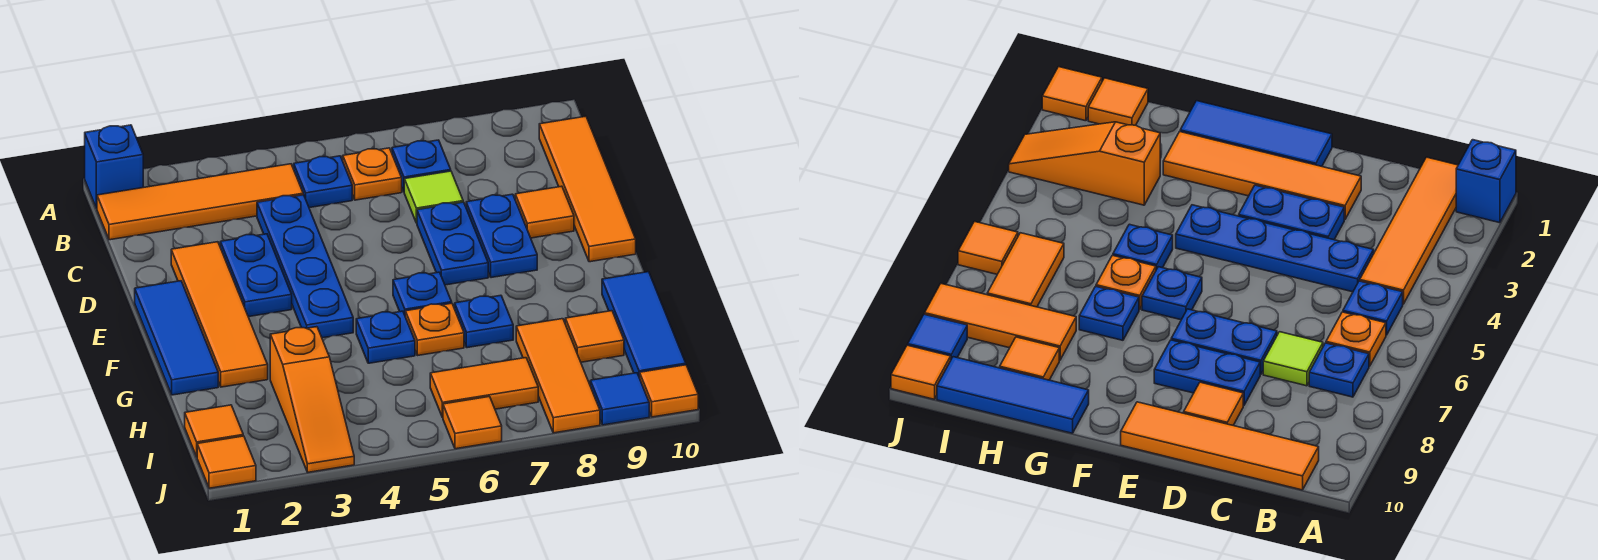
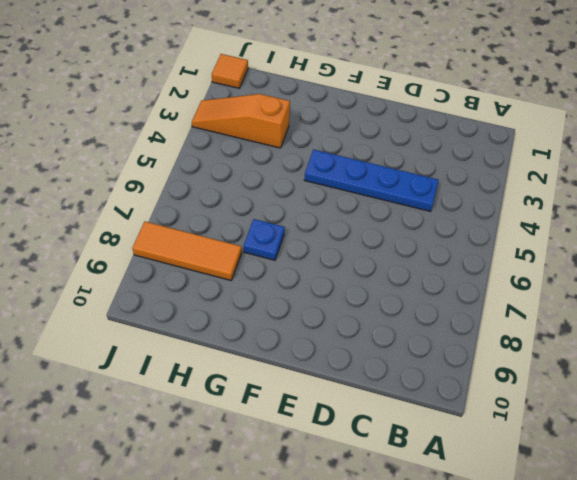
none -> blue brick A1 level 1
none -> orange tile B1:B4 level 1
none -> blue plate B5 level 1

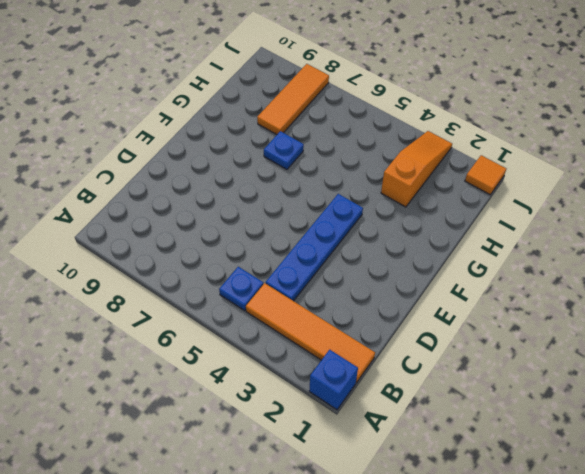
none -> orange plate B6 level 1
none -> blue plate B7 level 1
none -> orange tile B10:E10 level 1

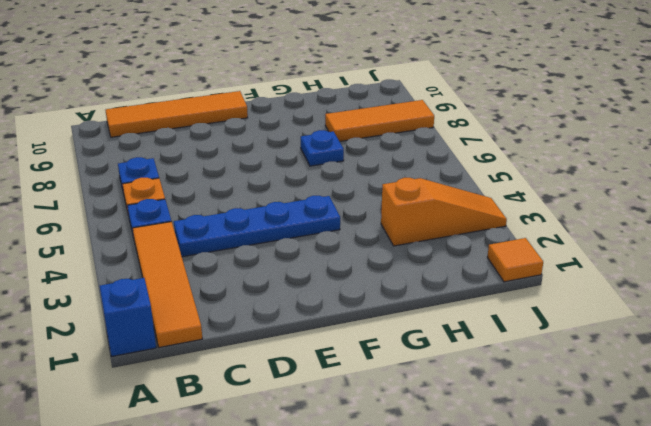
none -> lime tile C7 level 1
none -> orange tile D2:G2 level 1
none -> blue plate D3:E3 level 1

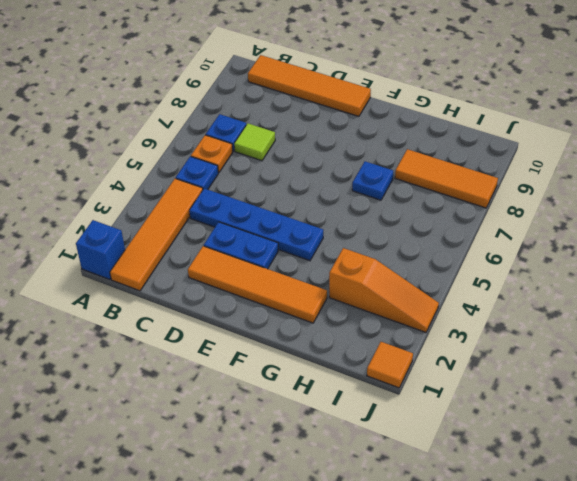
none -> blue plate D7:E7 level 1
none -> blue plate D8:E8 level 1
none -> orange tile D9 level 1

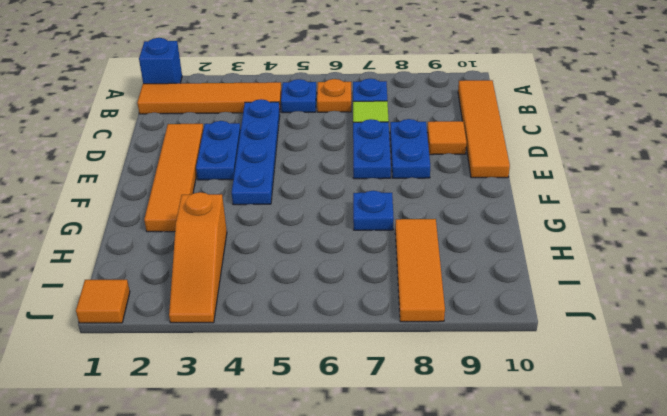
none -> blue tile E1:G1 level 1
none -> blue plate F6 level 1
none -> blue plate G5 level 1

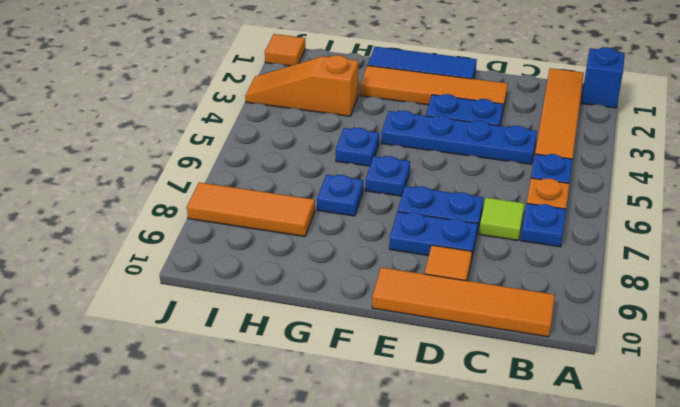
none -> orange plate G6 level 1
none -> blue tile G10:I10 level 1
none -> orange tile H9 level 1

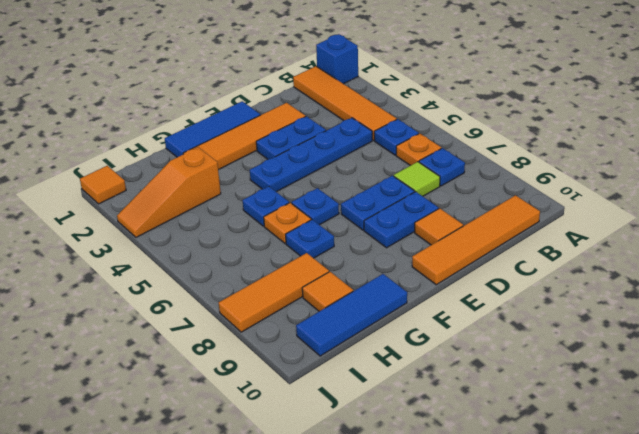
none -> orange tile I1 level 1
none -> orange tile I6:I7 level 1
none -> orange tile J6 level 1

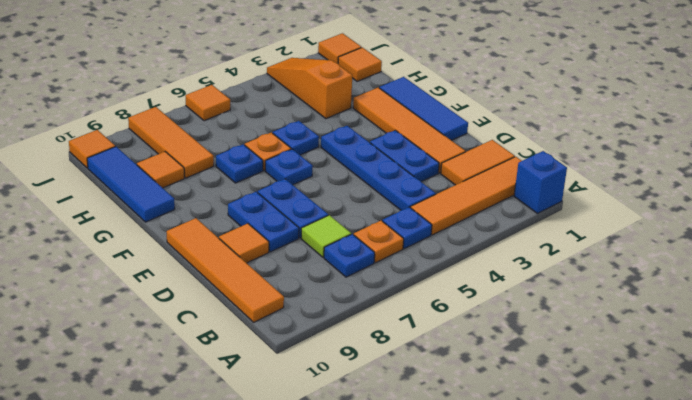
orange tile C1:C2 level 1 -> orange tile I6:I7 level 1
none -> blue tile J9 level 1

